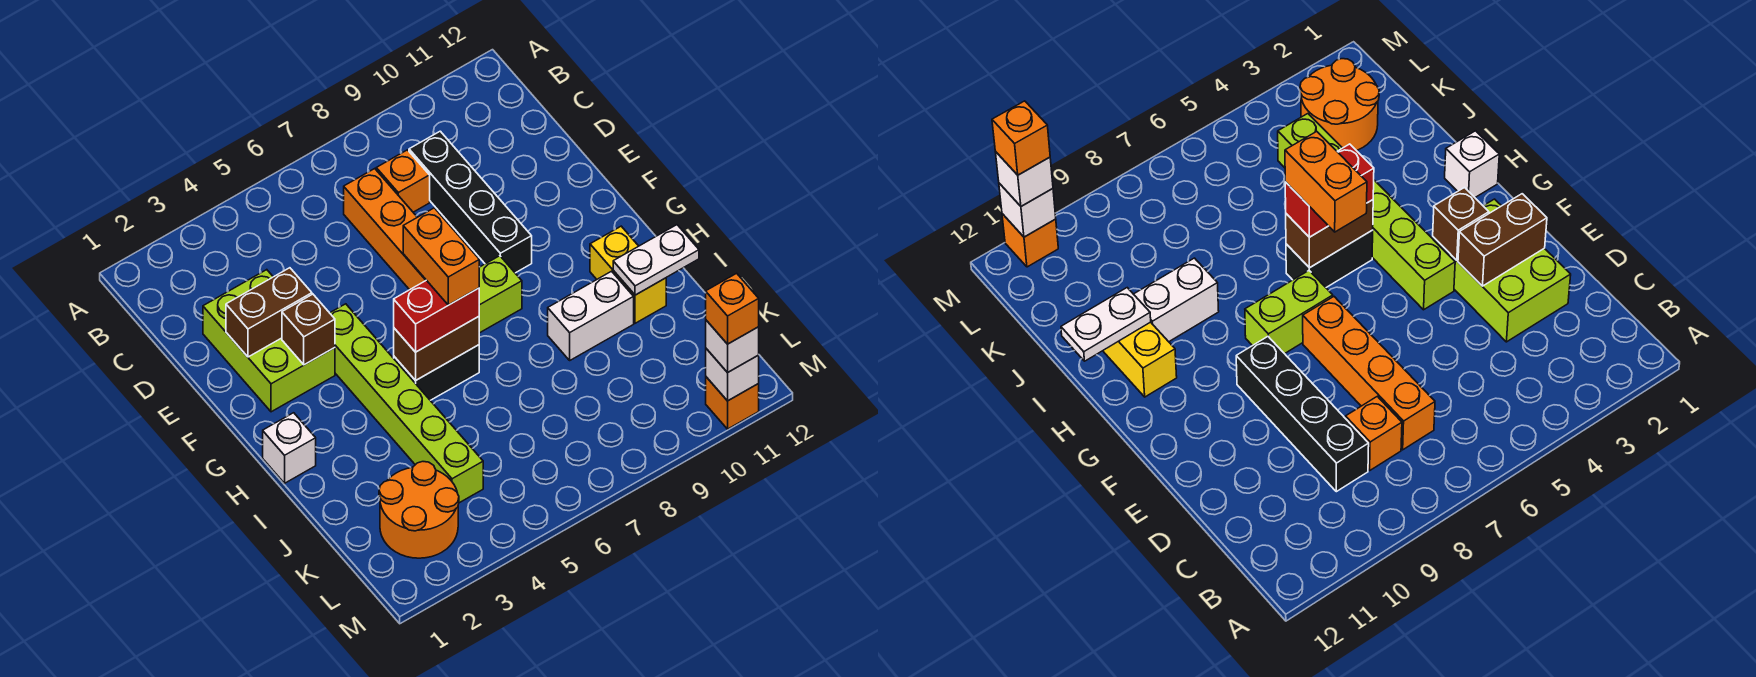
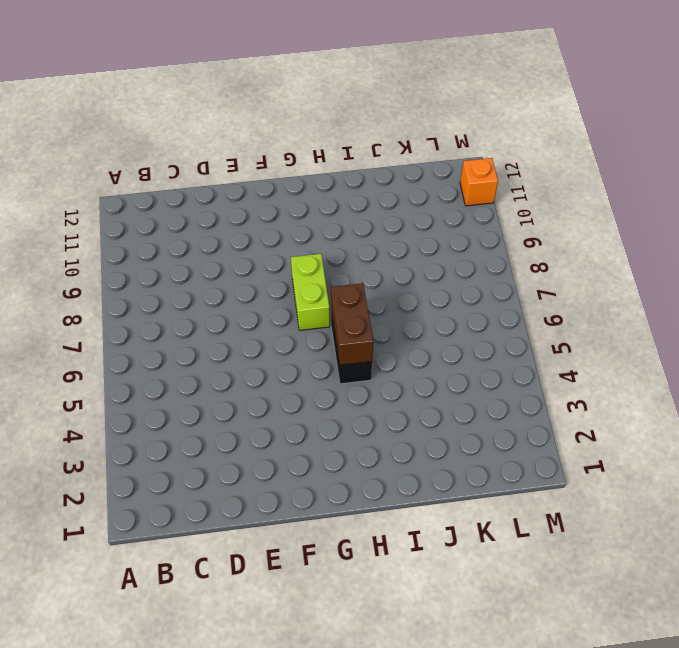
none -> orange brick C7:F7 level 1
none -> orange brick C8 level 1
none -> black brick C9:F9 level 1

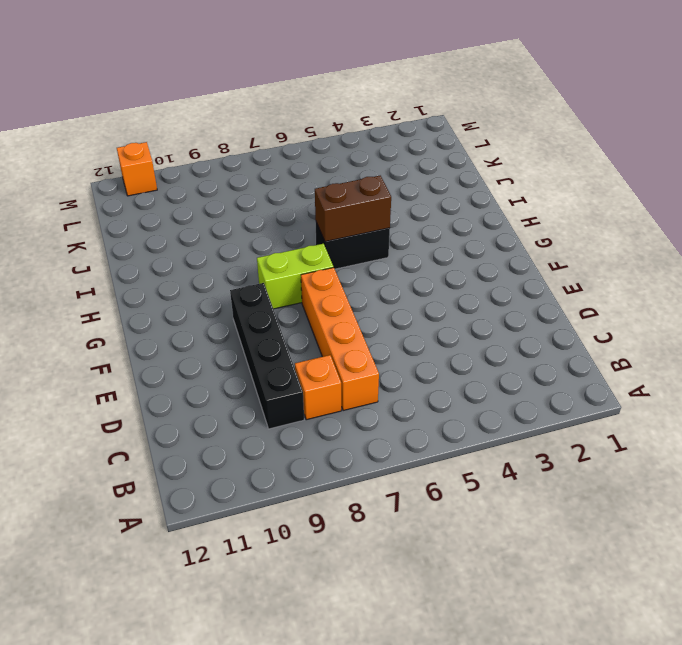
none -> lime brick D2:F3 level 1
none -> lime brick F4:K4 level 1
none -> white brick H1 level 1

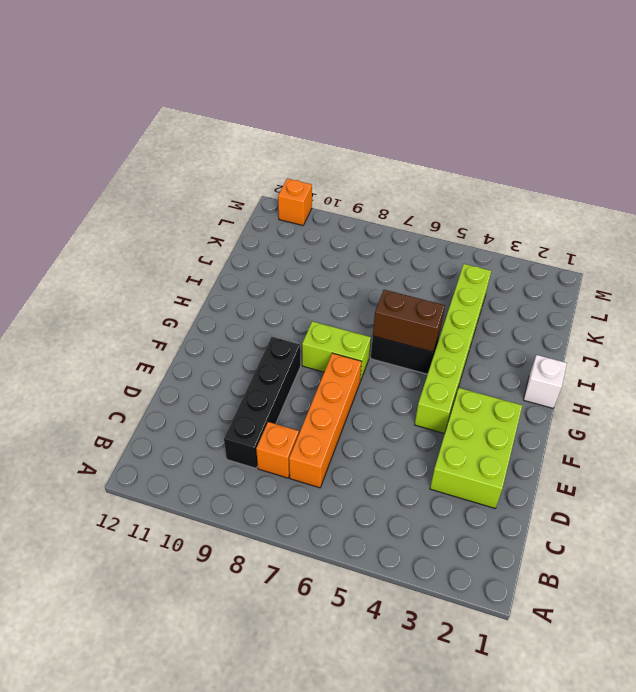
none -> yellow brick H11:I11 level 1
none -> white brick I9:I10 level 1
none -> orange round brick K2:L3 level 1

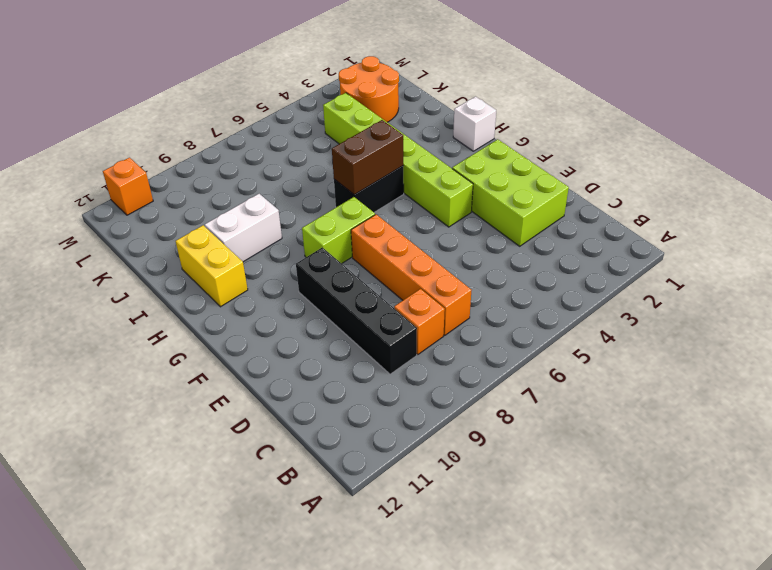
none -> brown brick E2:E3 level 2
none -> brown brick F3 level 2
none -> white plate I11:I12 level 2

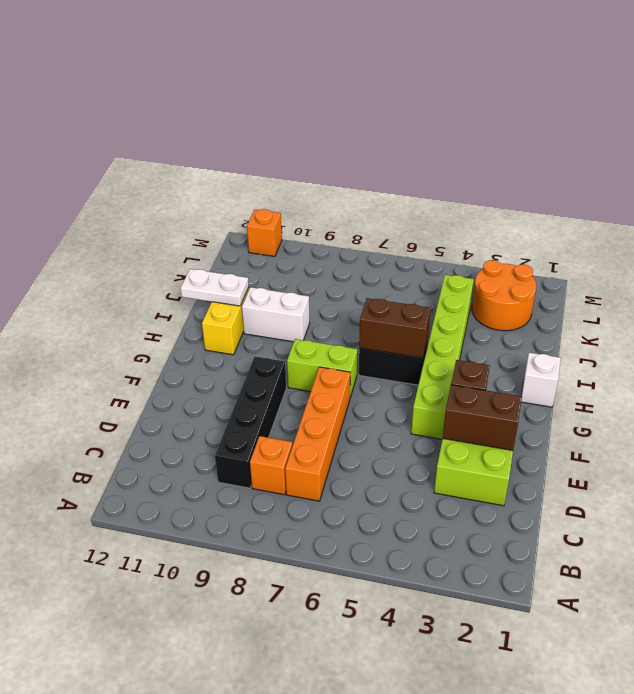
none -> white brick M11 level 2
none -> red brick H5:H6 level 3
none -> white brick M11 level 3

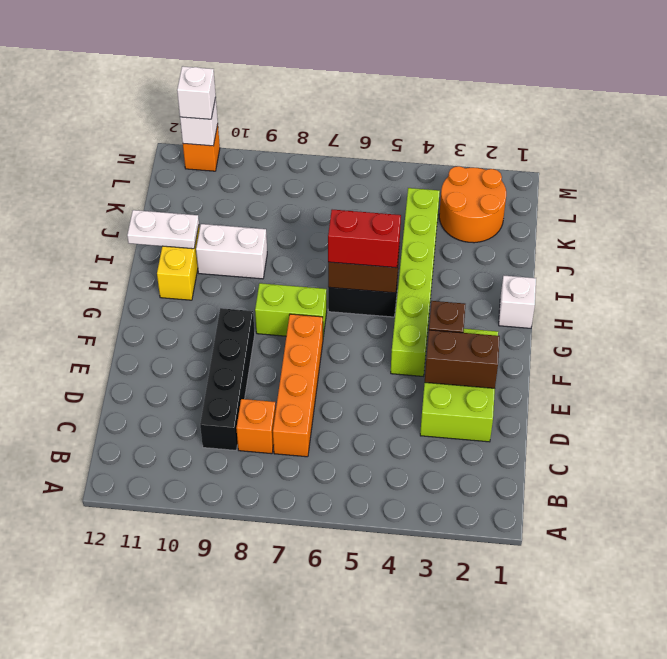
none -> orange brick G6:H6 level 4
none -> orange brick M11 level 4

